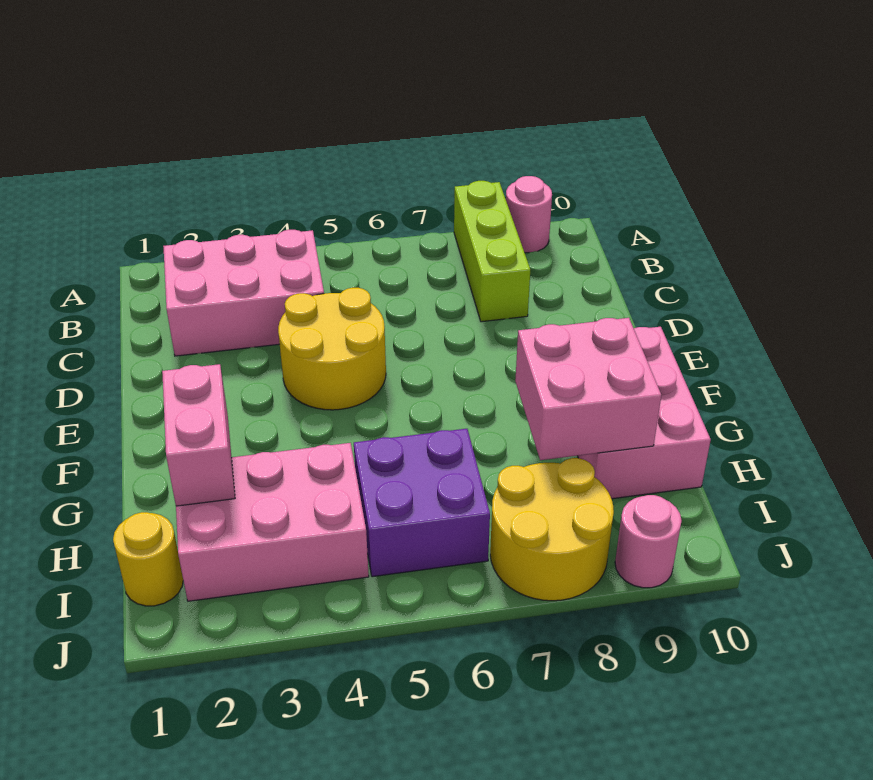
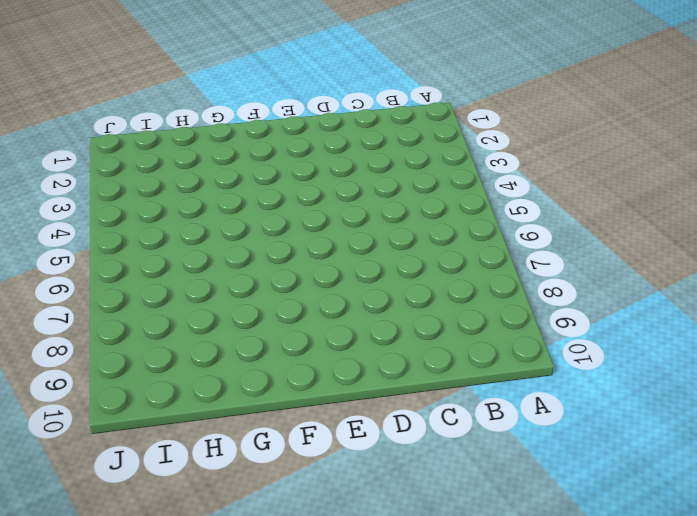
none -> lime brick A8:C8 level 1
none -> pink round brick A9 level 1
none -> pink brick B2:C4 level 1

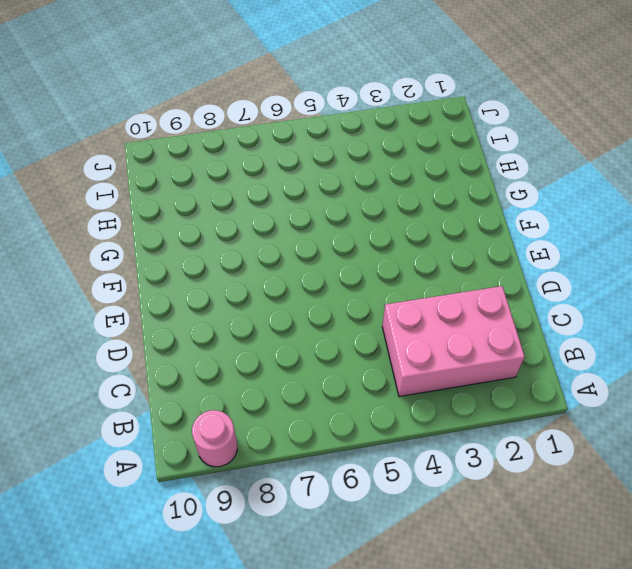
none -> lime brick A8:C8 level 1
none -> yellow round brick D4:E5 level 1
none -> pink brick F9:H10 level 1

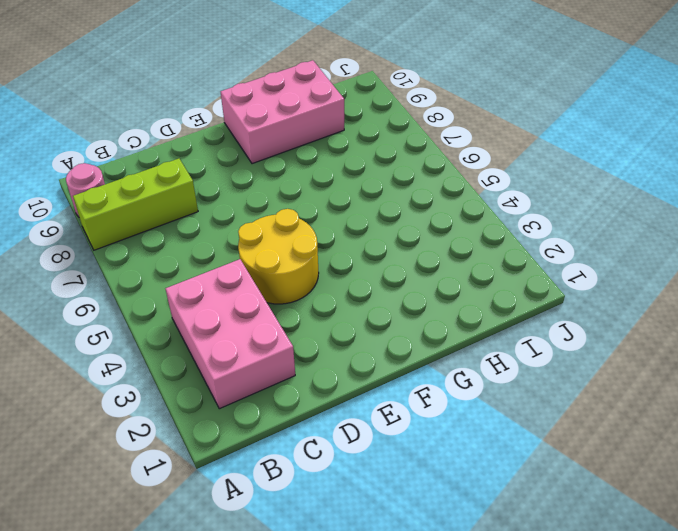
none -> pink brick H2:I4 level 1
none -> purple brick H5:I6 level 1
none -> yellow round brick I1 level 1

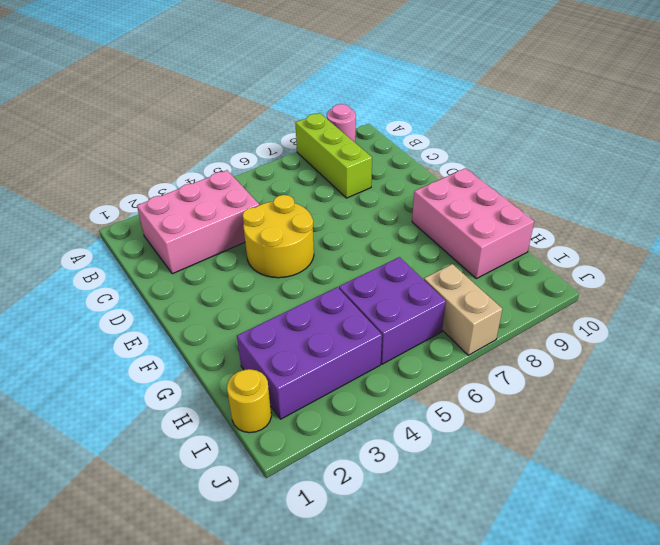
purple brick H2:I4 level 1 -> pink brick H2:I4 level 1
tan brick I7:J7 level 1 -> yellow round brick I7:J8 level 1
none -> pink round brick J9 level 1
none -> pink brick G2:H2 level 2
none -> pink brick G8:H9 level 2

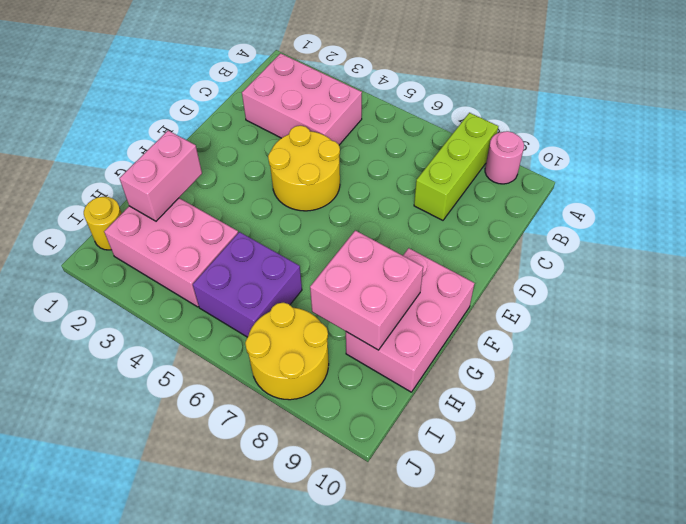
none -> pink round brick J9 level 1

